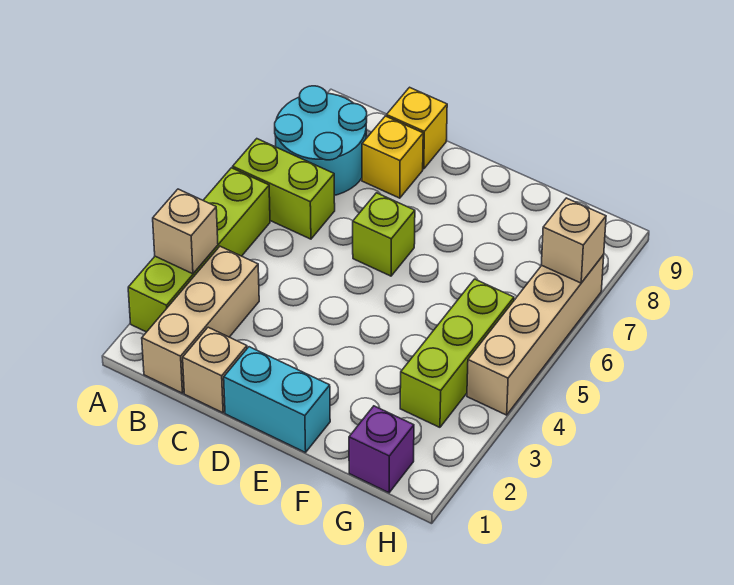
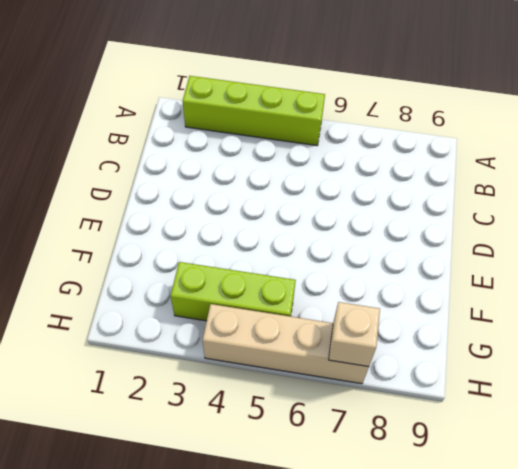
none -> lime brick A6:B6 level 1
none -> cyan round brick A7:B8 level 1
none -> tan brick B1:B3 level 1

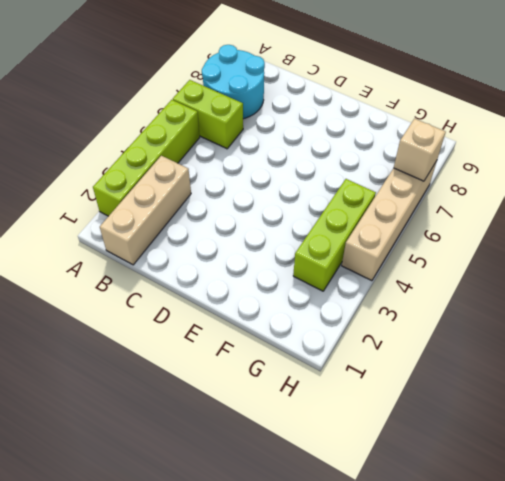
none -> tan brick C1 level 1
none -> yellow brick C8 level 1
none -> yellow brick C9 level 1

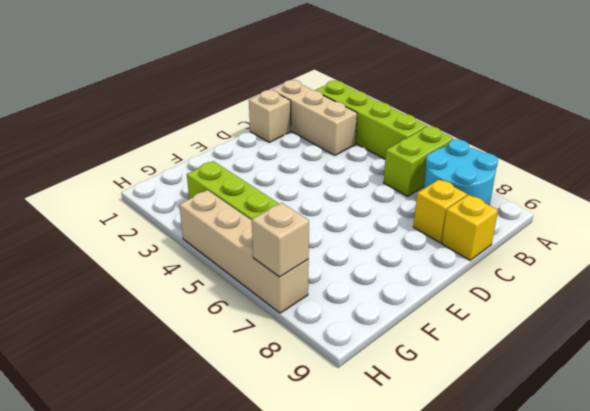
none -> cyan brick D1:E1 level 1
none -> lime brick D6 level 1
none -> purple brick G1 level 1

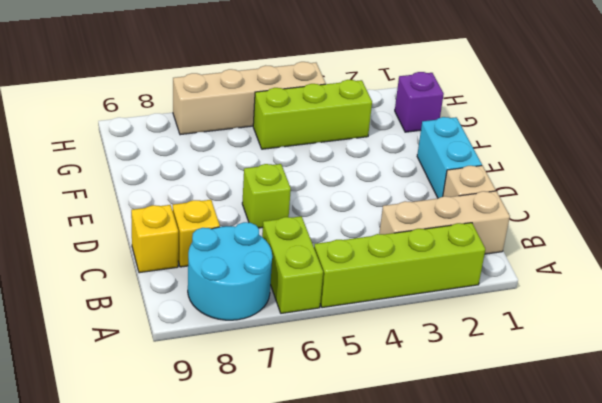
none -> tan brick A3 level 2
none -> tan brick H7 level 2

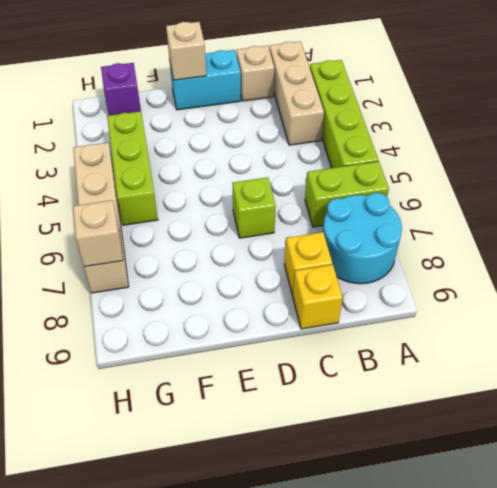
tan brick E1 level 2 -> tan brick A3 level 2

